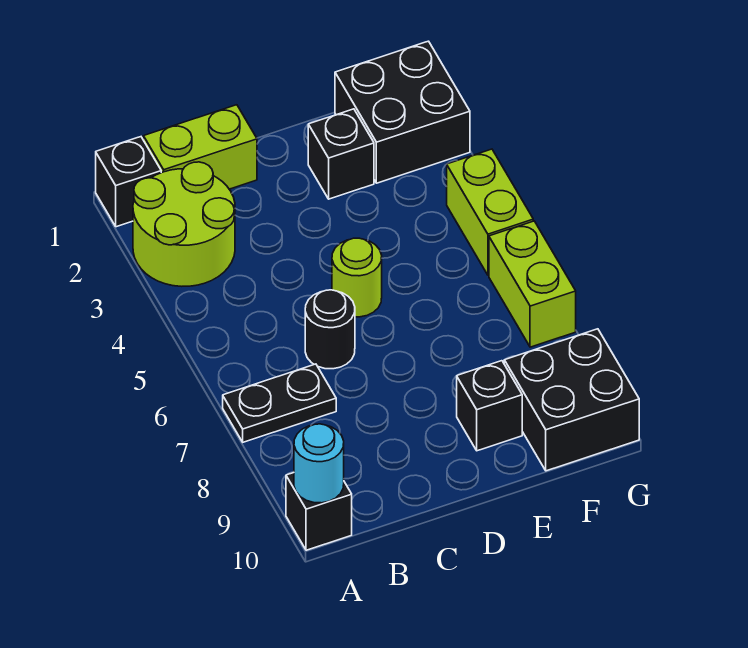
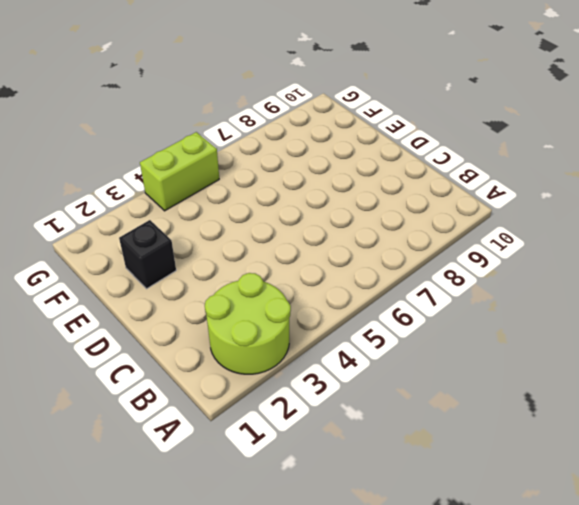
none -> black brick A1 level 1
none -> black plate A7:B7 level 1
none -> black brick A10 level 1

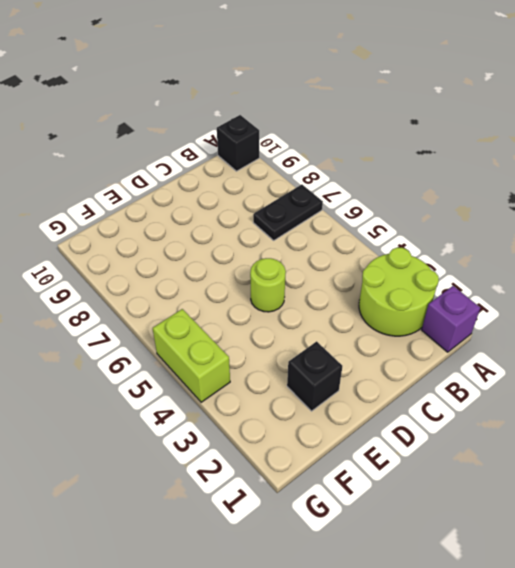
purple brick A1 level 1 -> black brick A1 level 1
none -> lime brick B1:C1 level 1
none -> black round brick C6 level 1
none -> black brick E9 level 1

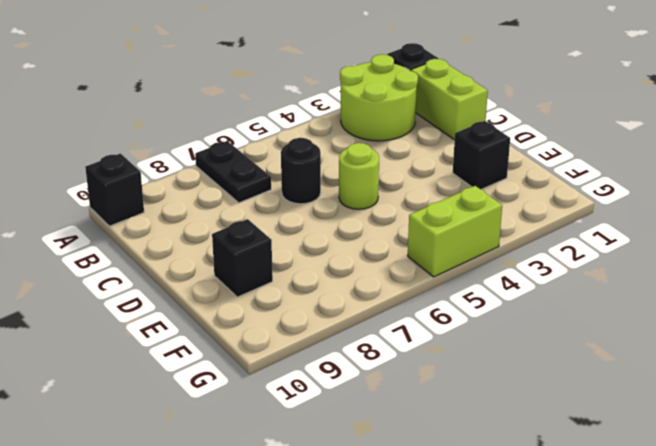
none -> black brick F1:G2 level 1
none -> black brick F9:G10 level 1
none -> lime brick G6:G7 level 1

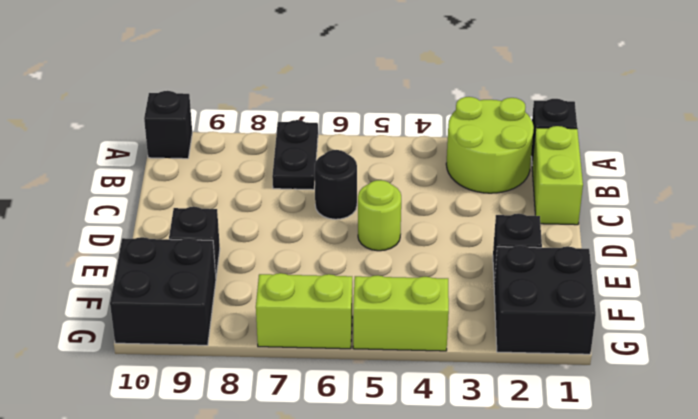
none -> cyan round brick A10 level 2

